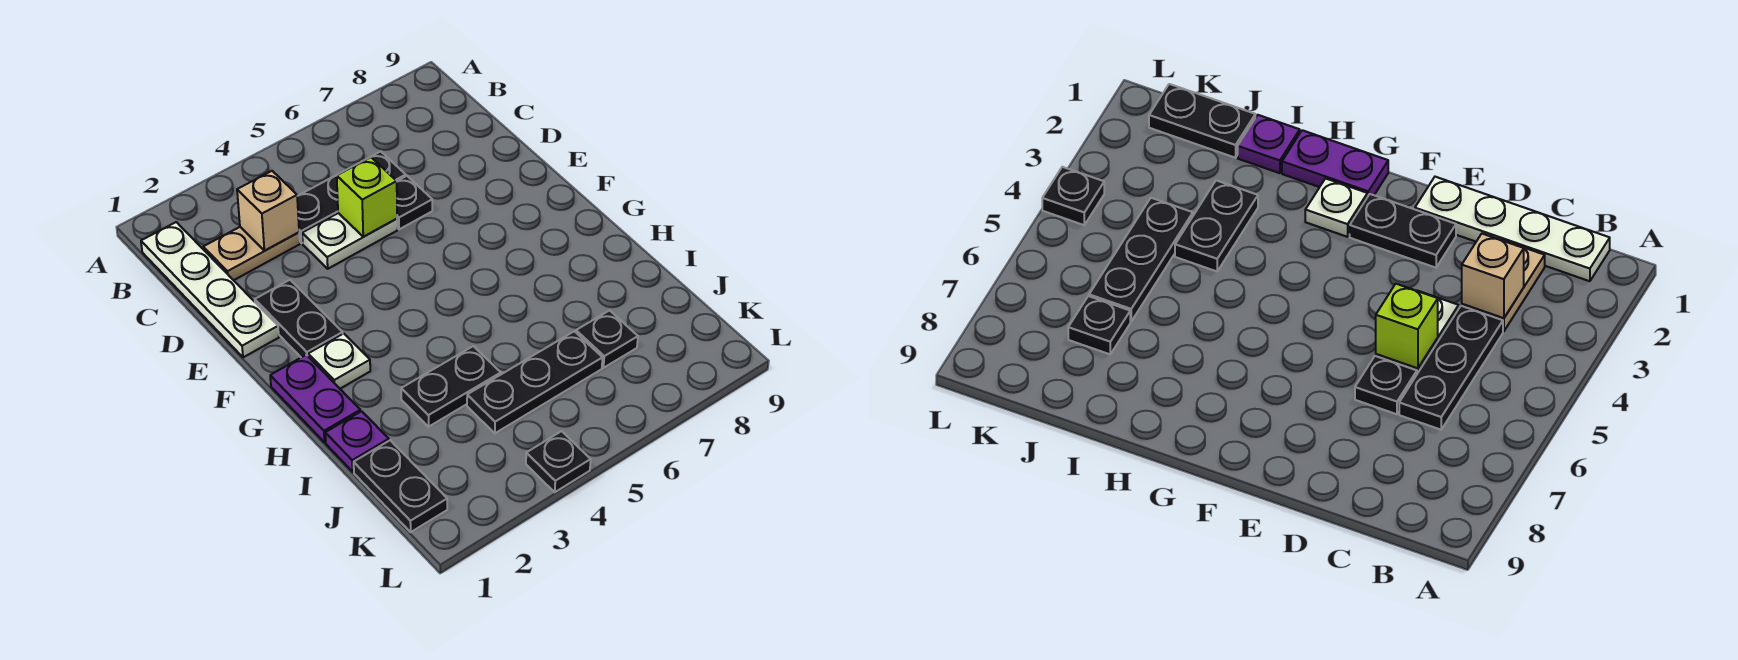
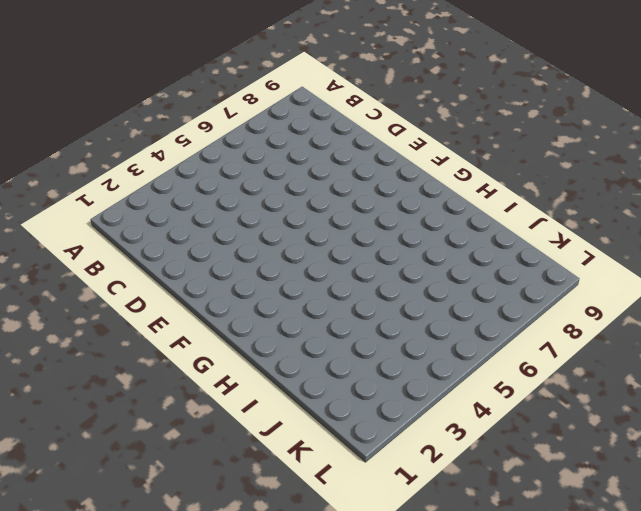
none -> white plate B1:E1 level 1
none -> tan plate C2:C3 level 1
none -> black plate C4:C6 level 1

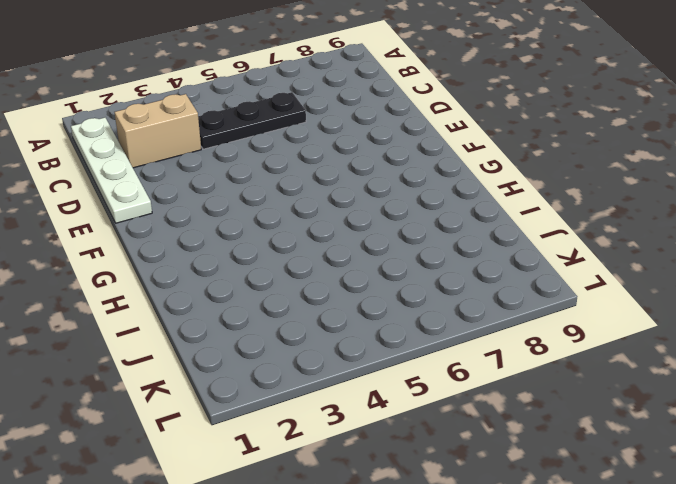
tan brick C2:C3 level 1 -> tan plate C2:C3 level 1
none -> white plate D4:D5 level 1
none -> black plate D6 level 1
none -> black plate E2:F2 level 1

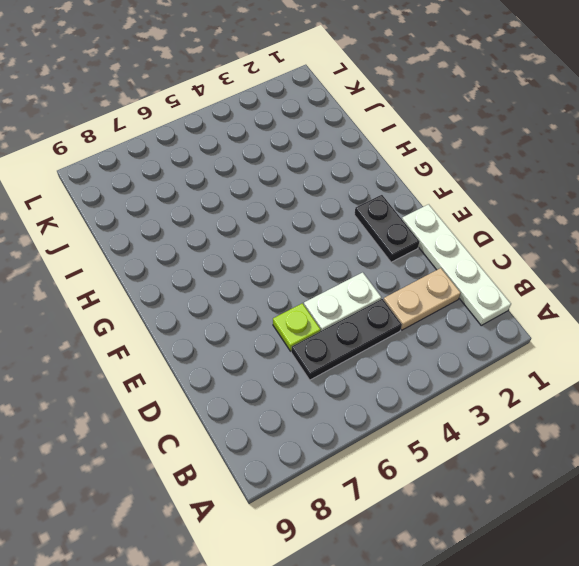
lime plate D6 level 1 -> black plate D6 level 1
none -> purple plate G1:H1 level 1
none -> white plate G2 level 1
none -> purple plate I1 level 1

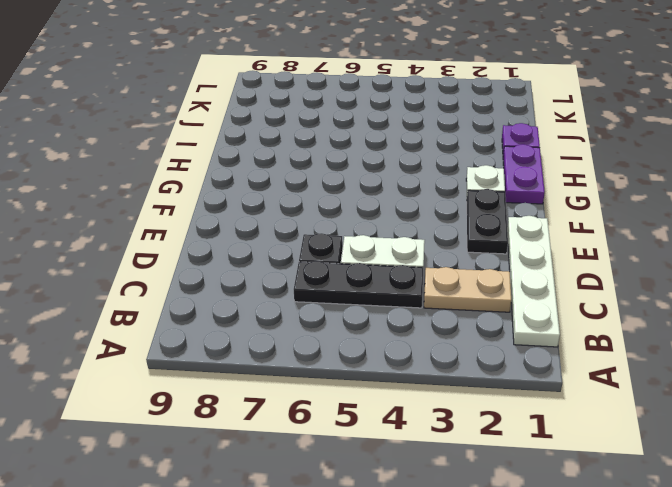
none -> black plate I3:I4 level 1
none -> black plate J1:K1 level 1
none -> black plate J4:J6 level 1

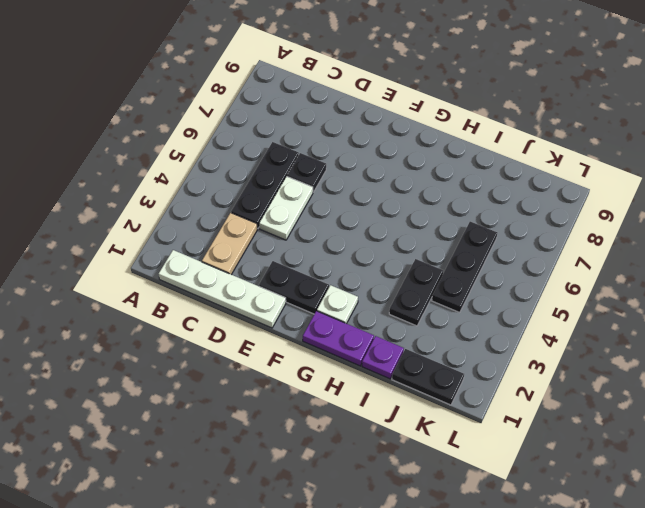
none -> black plate J7 level 1
none -> black plate L4 level 1
none -> tan brick C3 level 2

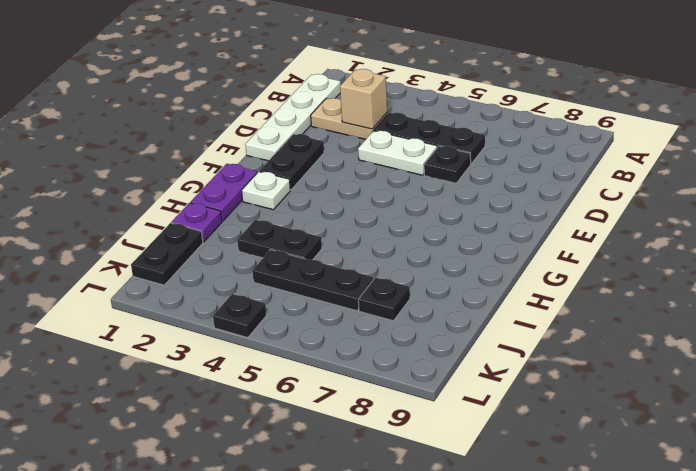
none -> lime brick D5 level 2

